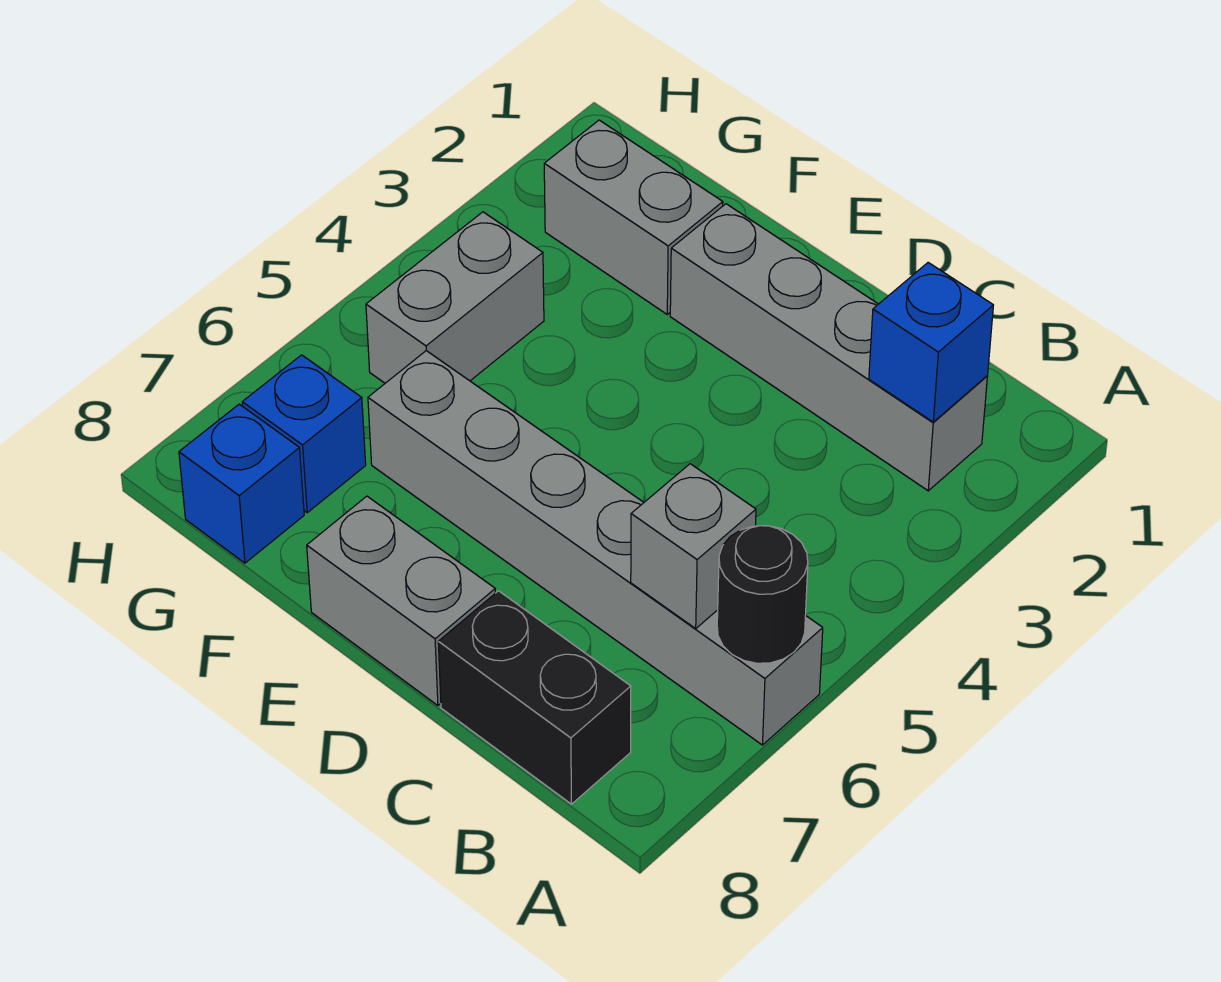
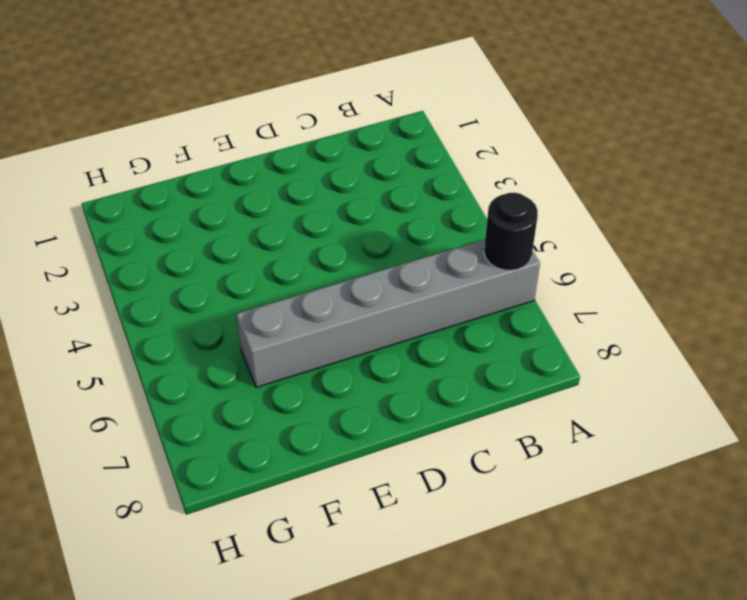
none -> grey brick B2:E2 level 1
none -> black brick B8:C8 level 1

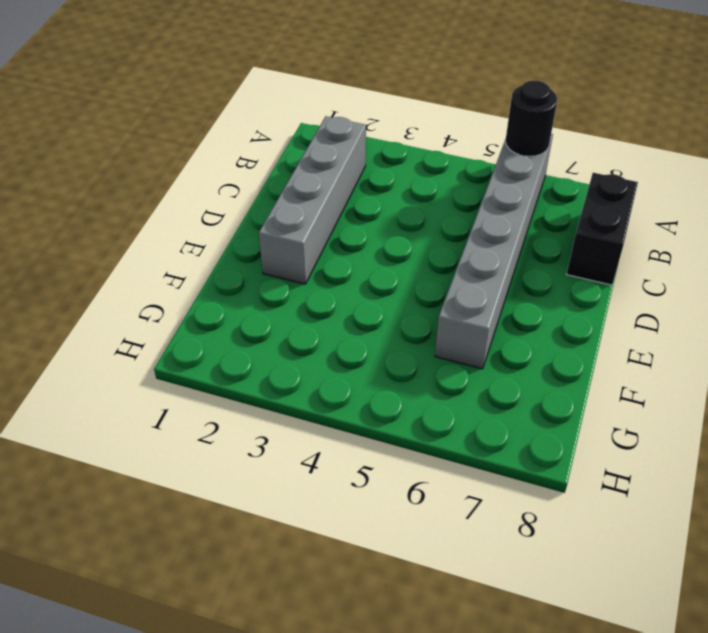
none -> grey brick D8:E8 level 1
none -> grey brick F2:G2 level 1

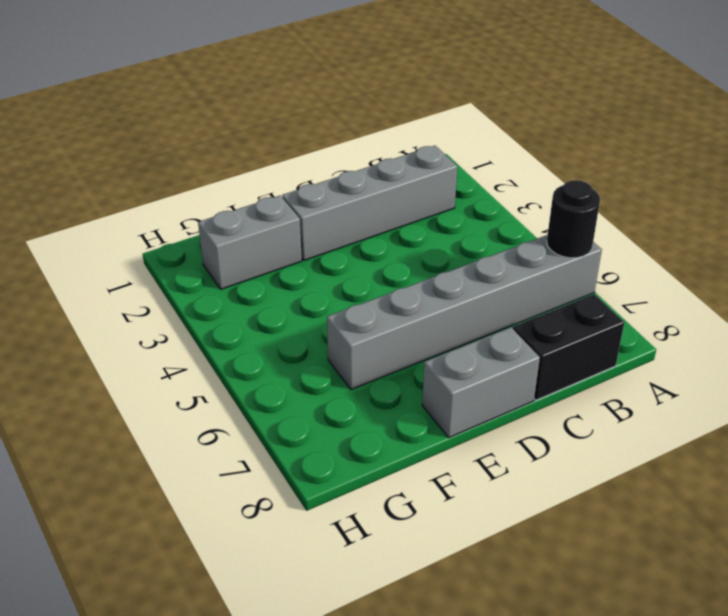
none -> grey brick G4:G5 level 1
none -> blue brick G7 level 1

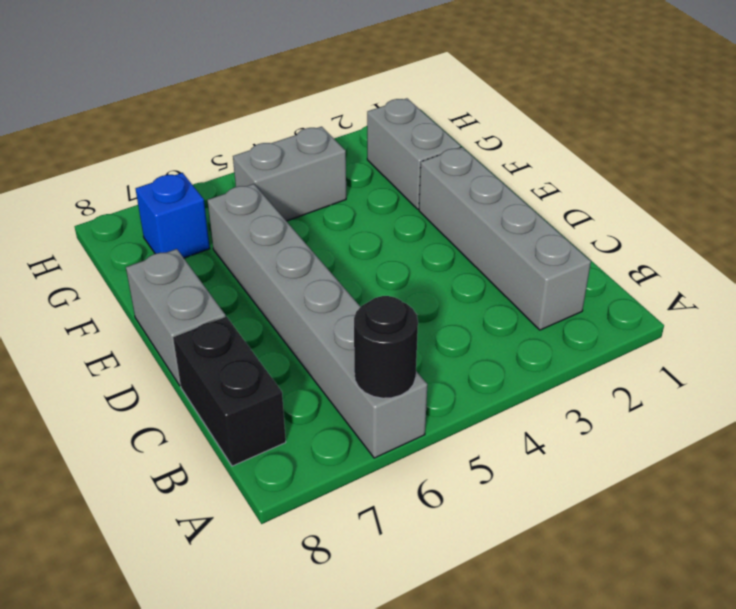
none -> blue brick G8 level 1
none -> blue brick B2 level 2

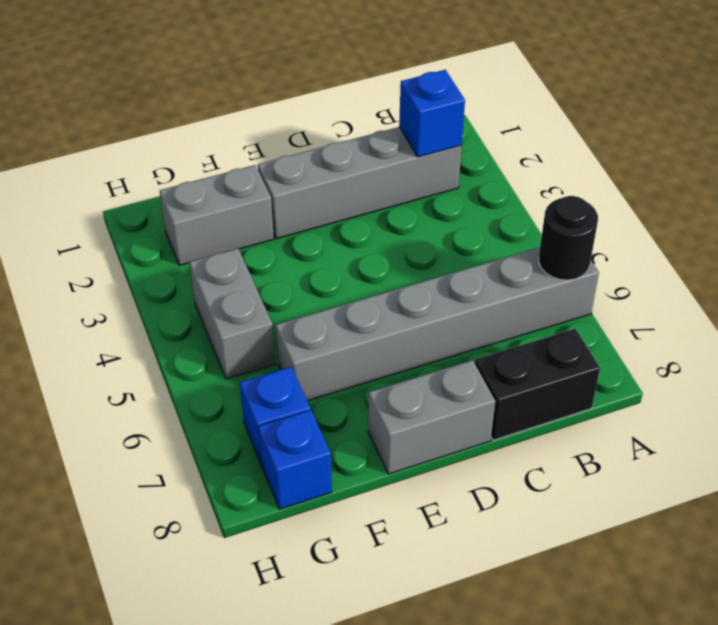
none -> grey brick B6 level 2

